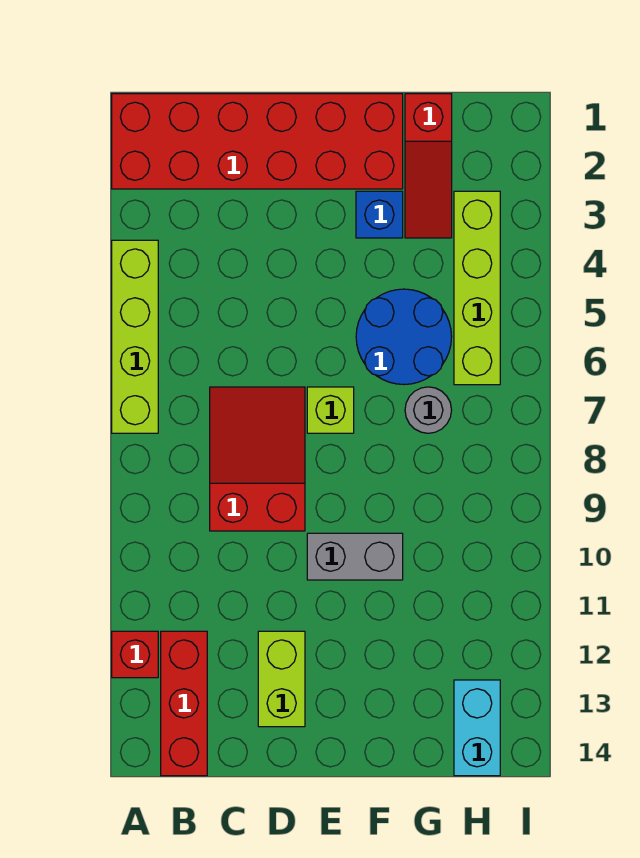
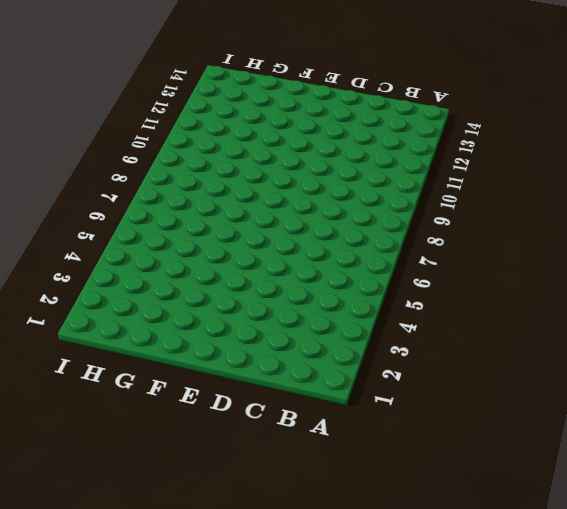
none -> red brick A1:F2 level 1
none -> lime brick A4:A7 level 1
none -> red brick A12 level 1

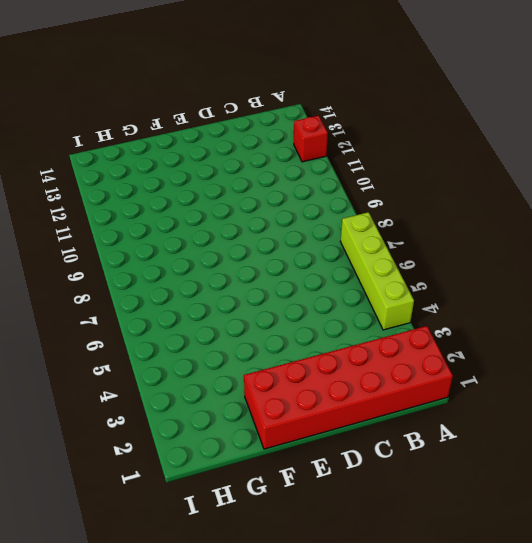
none -> red brick B12:B14 level 1
none -> red slope C7:D9 level 1 top 9
none -> lime brick D12:D13 level 1

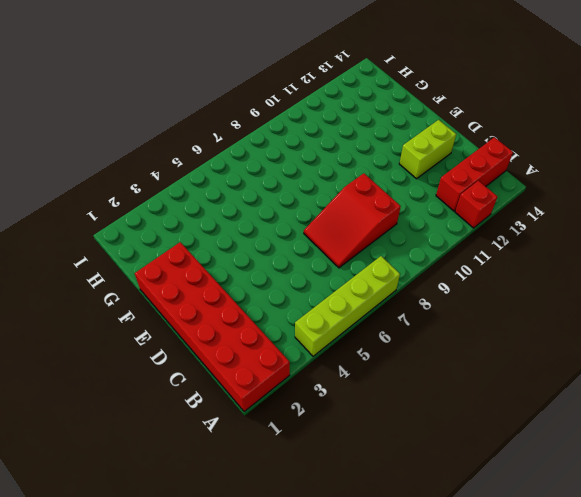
none -> lime brick E7 level 1
none -> grey brick E10:F10 level 1
none -> blue brick F3 level 1

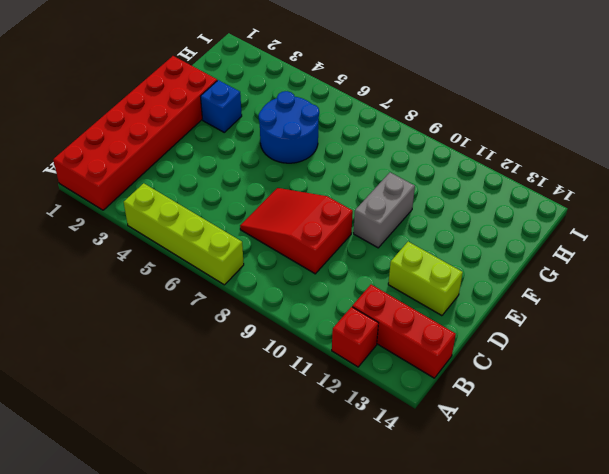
none -> lime brick E7 level 1
none -> red slope G1:G3 level 1 top 1
none -> grey round brick G7 level 1

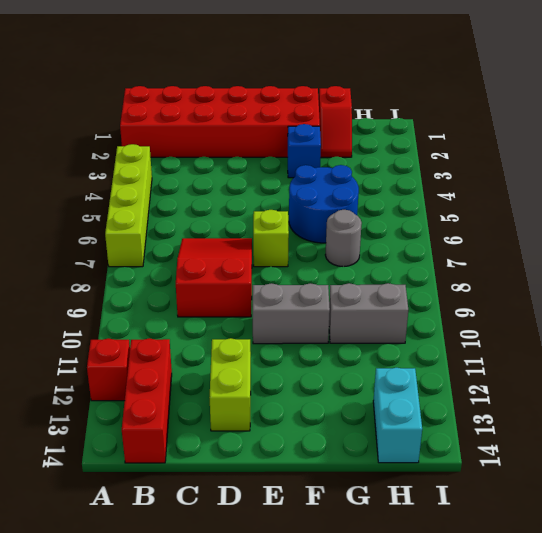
red slope G1:G2 level 1 top 1 -> red slope G1:G3 level 1 top 1
grey brick G10:H10 level 1 -> none
none -> lime brick H3:H6 level 1

